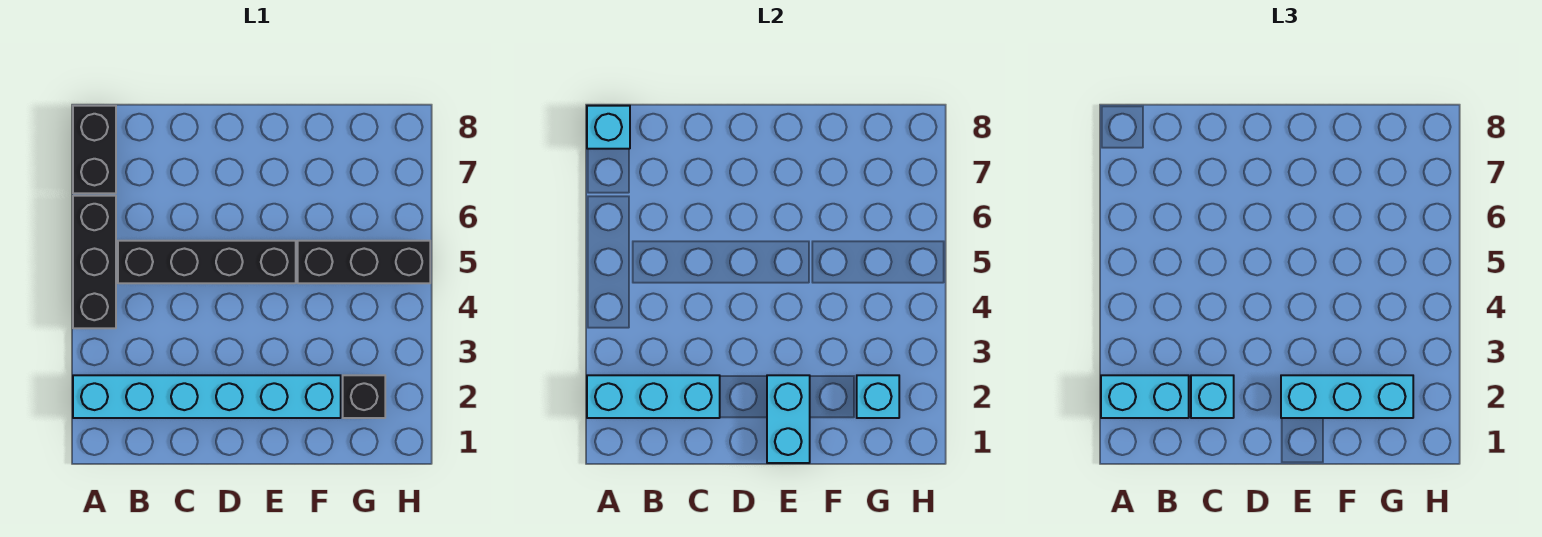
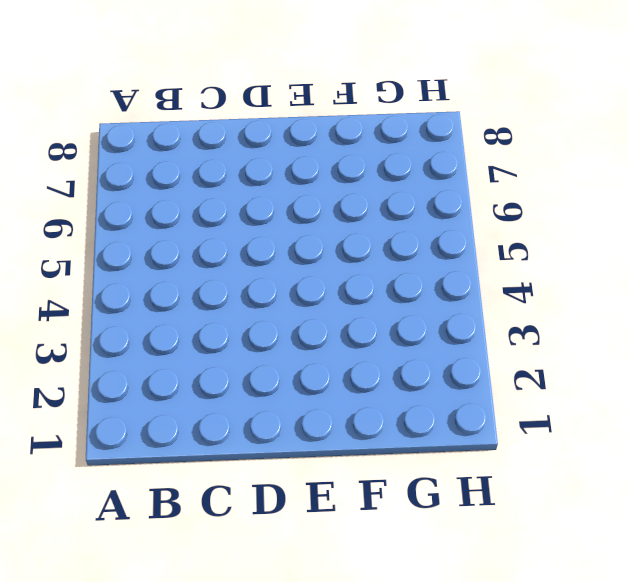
none -> cyan brick A2:F2 level 1
none -> black brick A4:A6 level 1
none -> black brick A7:A8 level 1

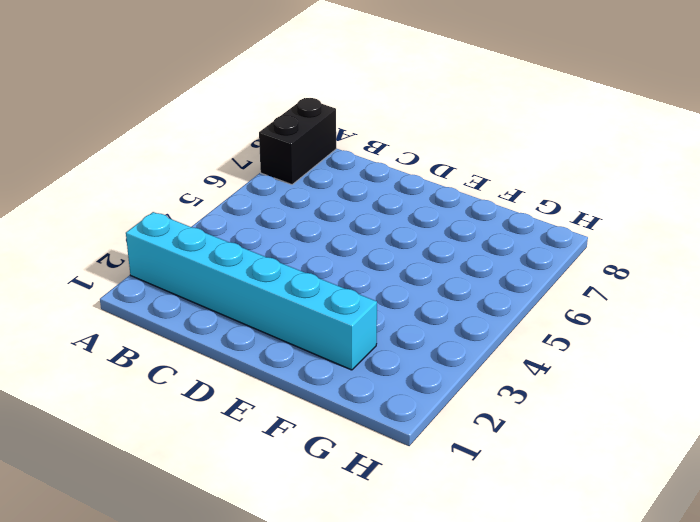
none -> black brick A4:A6 level 1
none -> black brick B5:E5 level 1
none -> black brick F5:H5 level 1

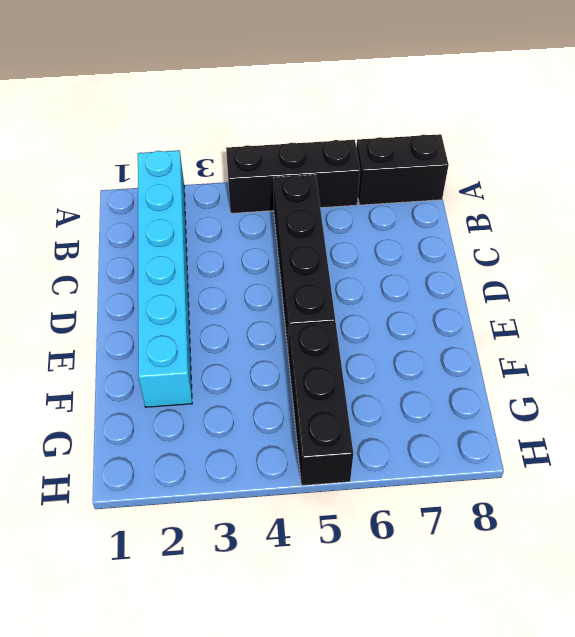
none -> black brick G2 level 1
none -> cyan brick A2:C2 level 2
none -> cyan brick A8 level 2

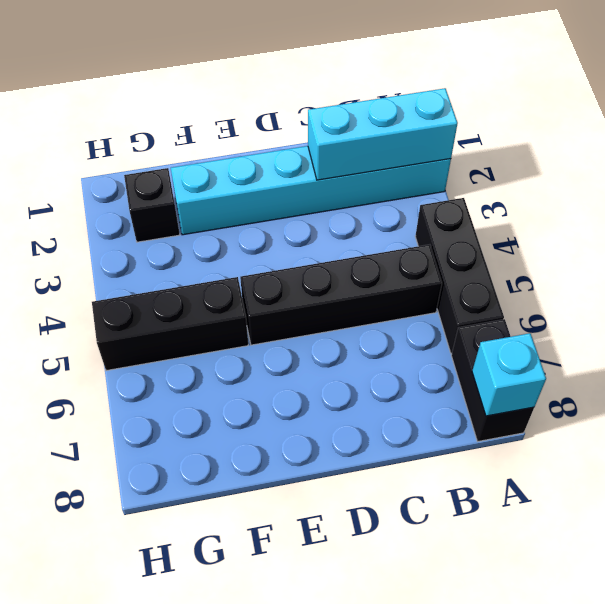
none -> cyan brick E1:E2 level 2
none -> cyan brick G2 level 2
none -> cyan brick A2:B2 level 3

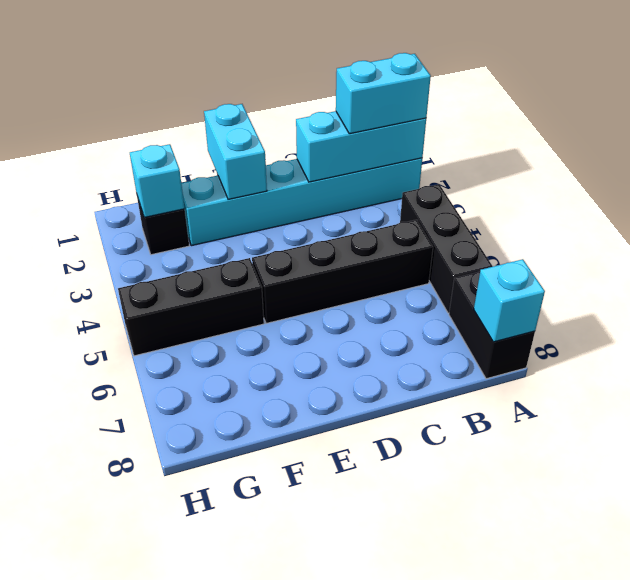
none -> cyan brick C2 level 3
none -> cyan brick E2:G2 level 3

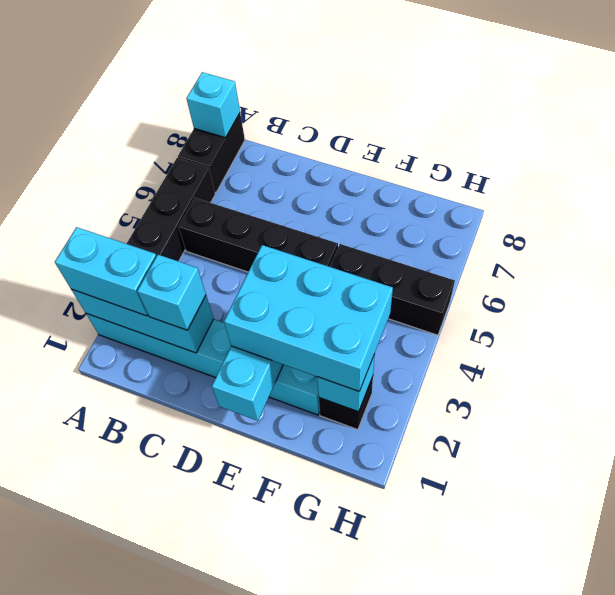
cyan brick E2:G3 level 3 -> cyan brick E2:G2 level 3

